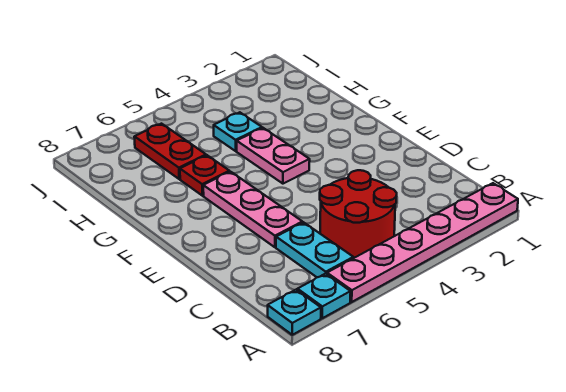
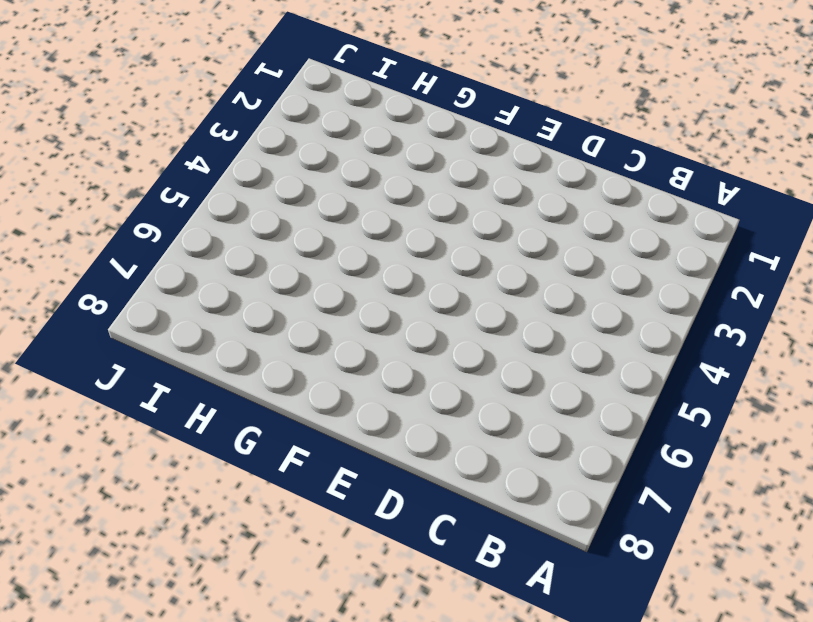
none -> pink plate A1:A6 level 1
none -> cyan plate A7 level 1

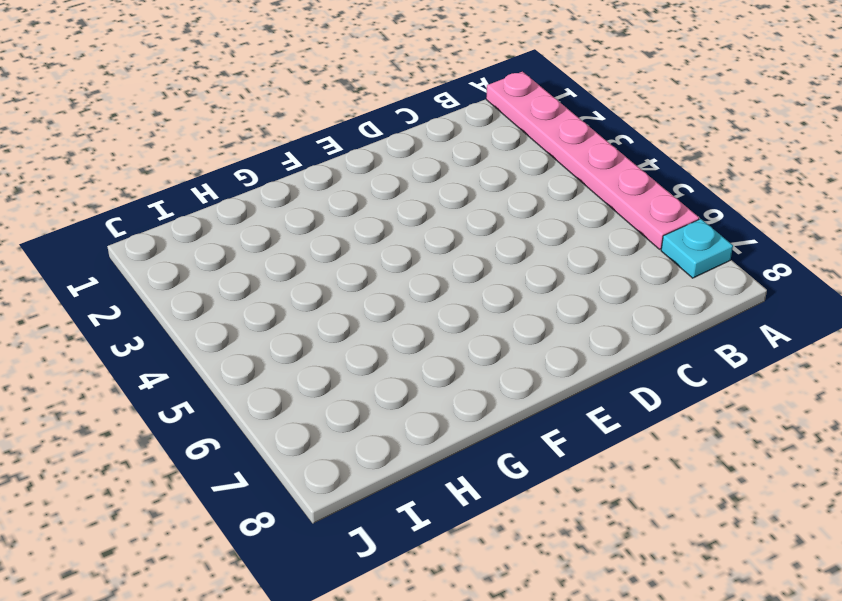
none -> cyan plate A8 level 1
none -> red round brick B4:C5 level 1

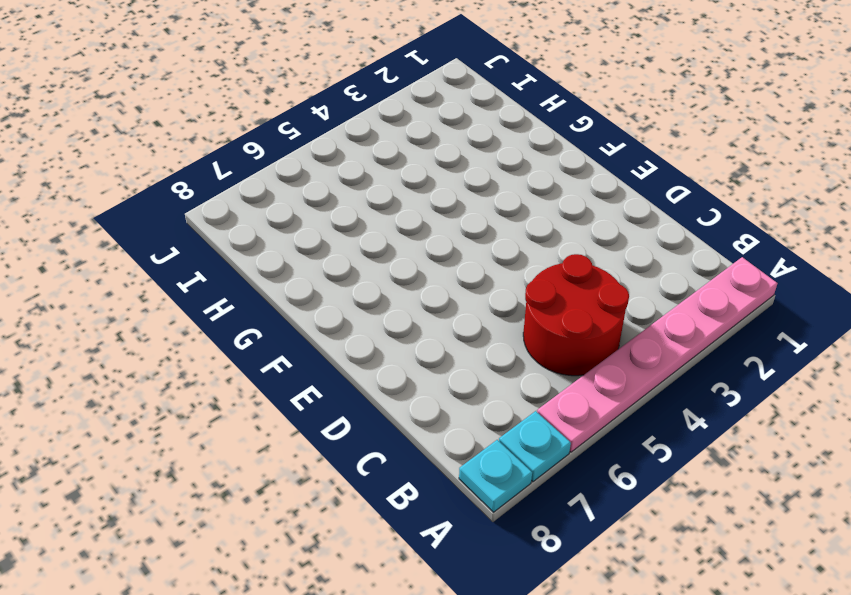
none -> cyan plate B6:C6 level 1
none -> pink plate D6:F6 level 1

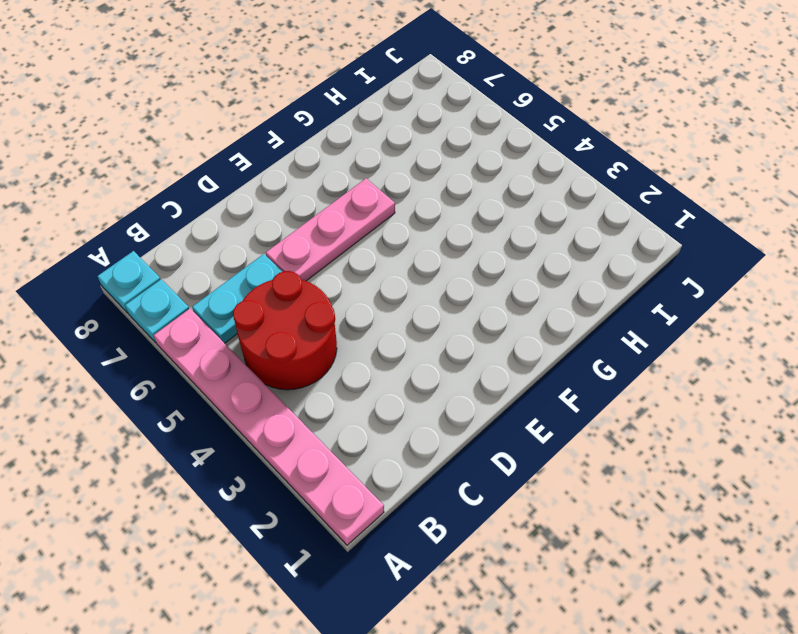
none -> pink plate F4:G4 level 1
none -> red plate G6 level 1

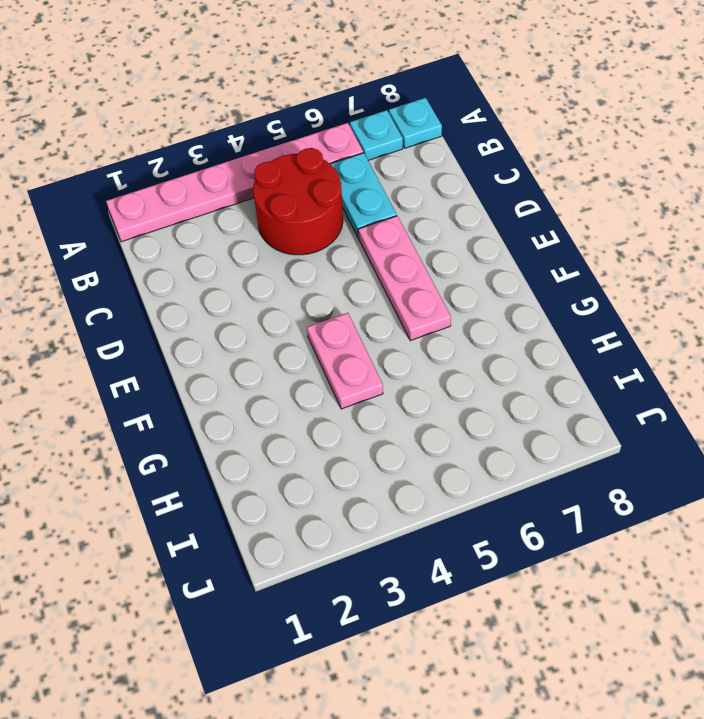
none -> red plate G6 level 1
none -> cyan plate H4 level 1

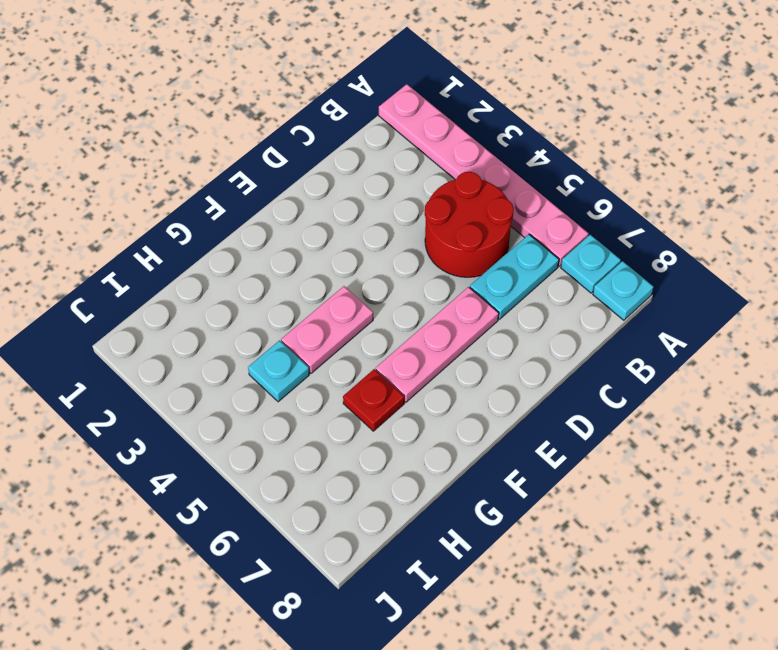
none -> red plate H6:I6 level 1

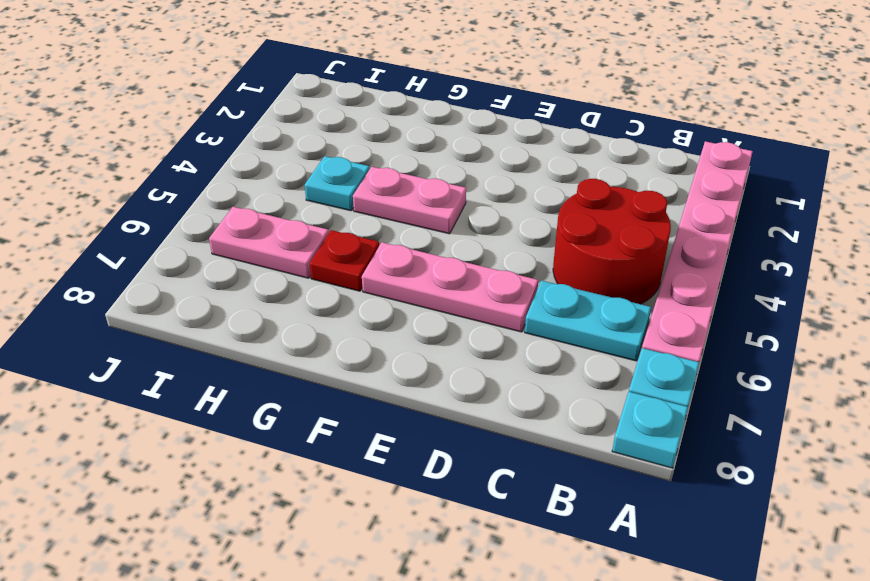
pink plate H6:I6 level 1 -> red plate H6:I6 level 1

